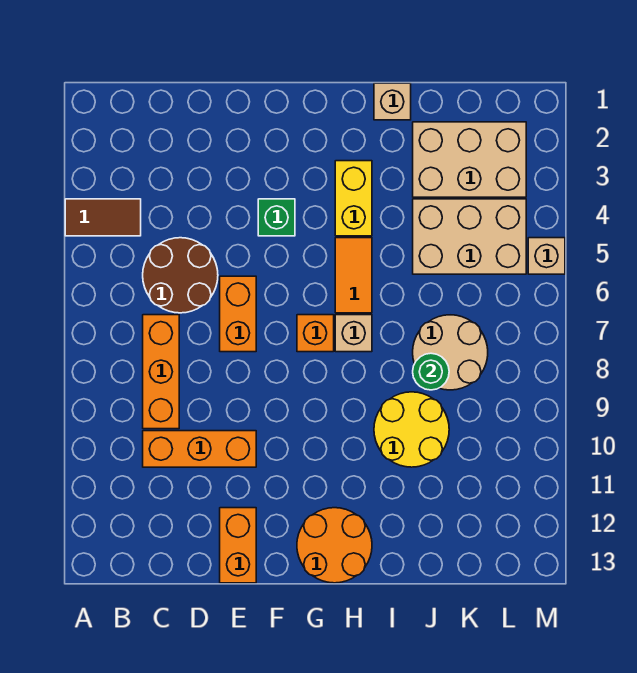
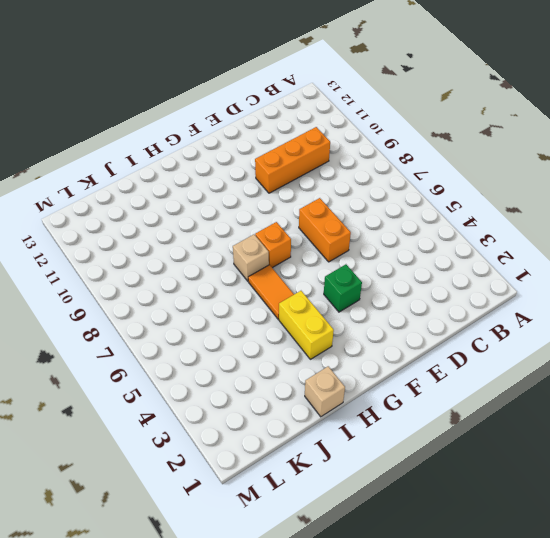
none -> brown tile A4:B4 level 1
none -> brown round brick C5:D6 level 1
none -> orange brick C7:C9 level 1

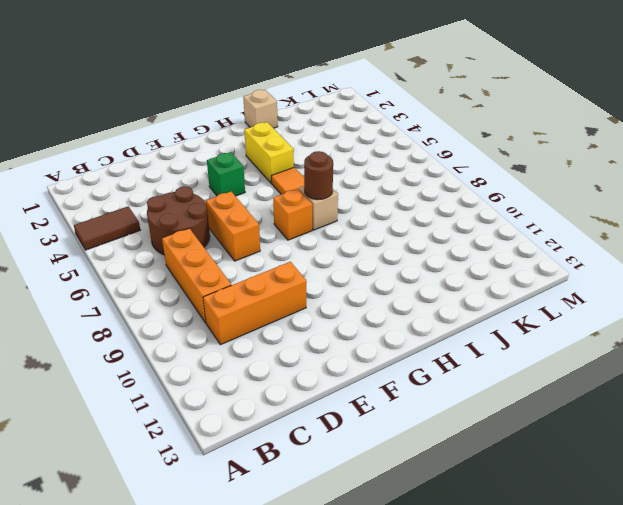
brown round brick H7 level 2 -> none
none -> orange brick E12:E13 level 1
none -> orange round brick G12:H13 level 1
none -> yellow round brick I9:J10 level 1

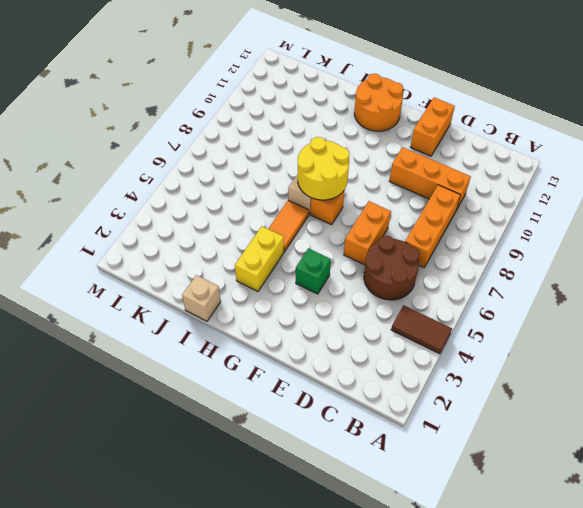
yellow round brick G7:H8 level 2 -> yellow round brick I9:J10 level 1
none -> tan brick J2:L3 level 1
none -> tan brick J4:L5 level 1
none -> tan round brick J7:K8 level 1

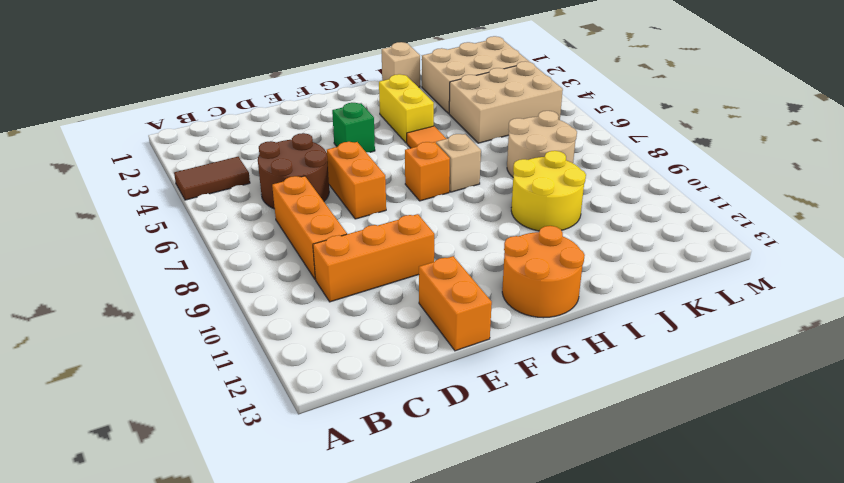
none -> tan brick M5 level 1
none -> green round brick J8 level 2

